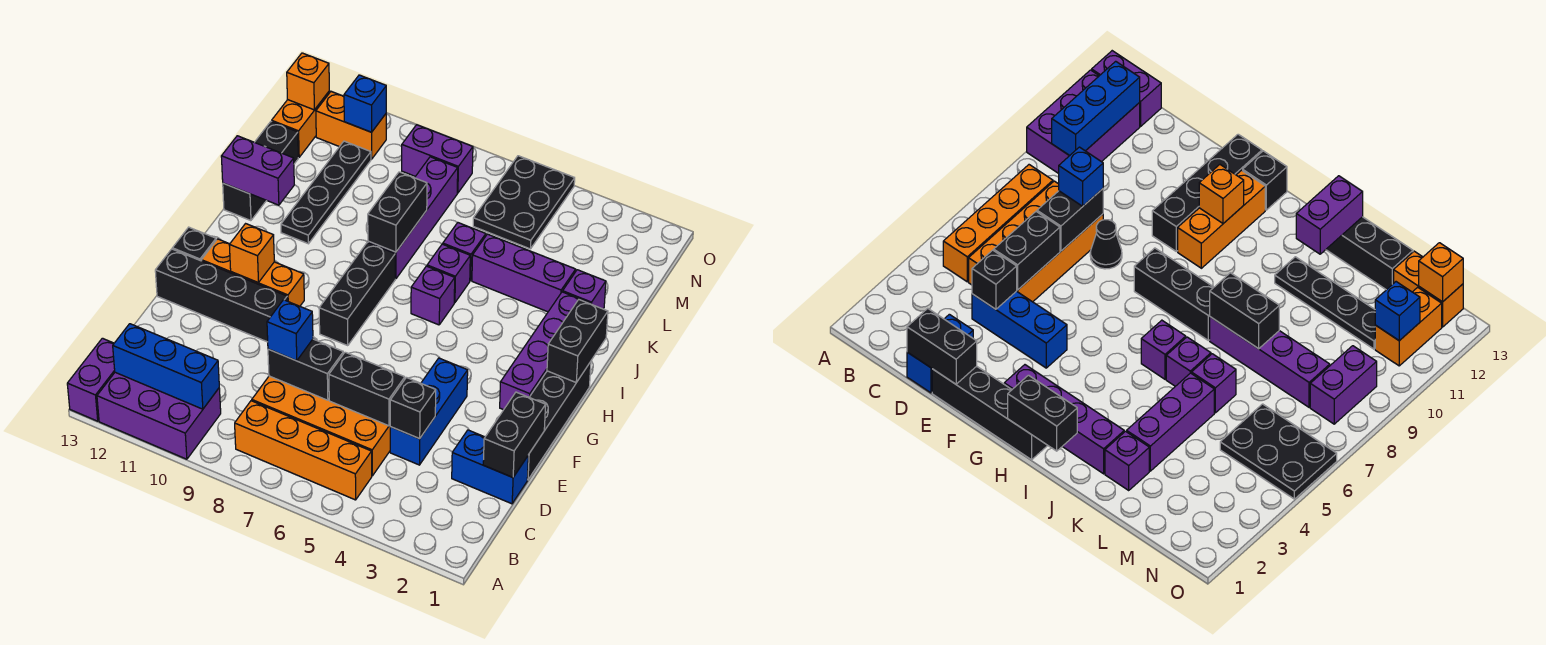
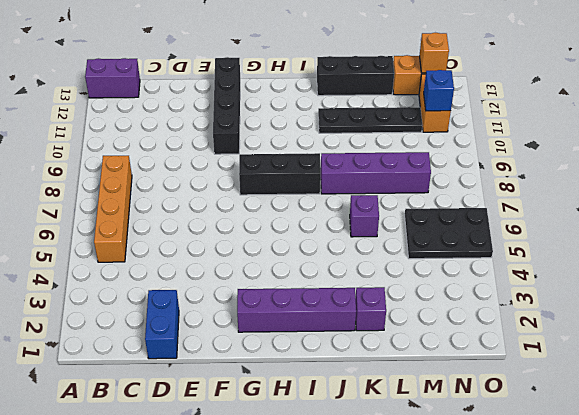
none -> purple brick A10:B12 level 1
none -> orange brick C5:D8 level 1
none -> blue brick D4:F4 level 1
none -> black brick E1:H1 level 1

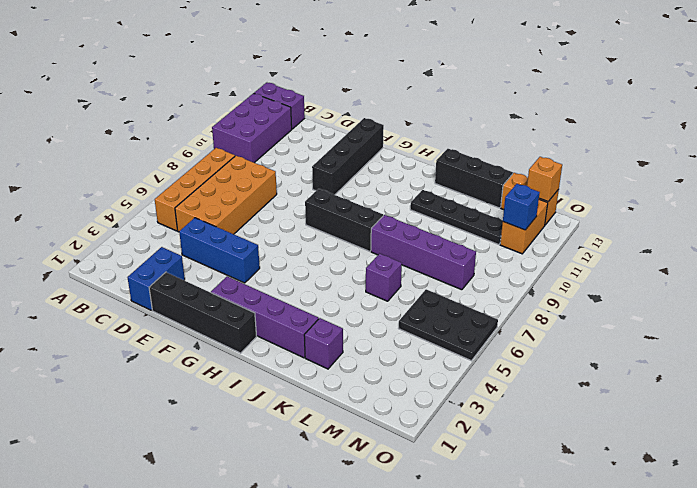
none -> black cone E8 level 1
none -> orange brick G10:G12 level 1
none -> black brick G13 level 1
none -> purple brick I6 level 1

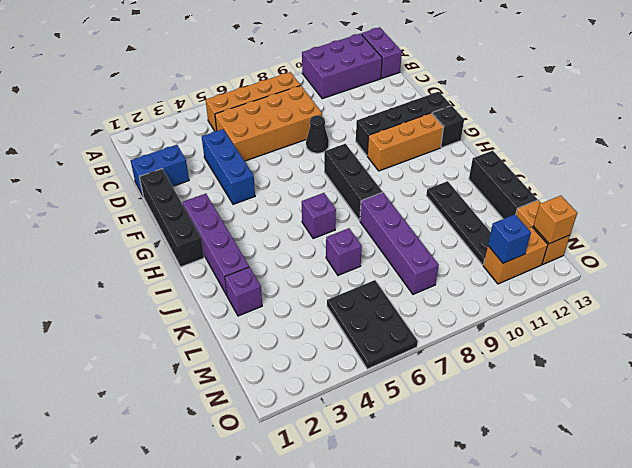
none -> purple brick J6 level 1
none -> purple brick K3:K5 level 1
none -> purple brick N8:N9 level 1
none -> blue brick B10:B12 level 2

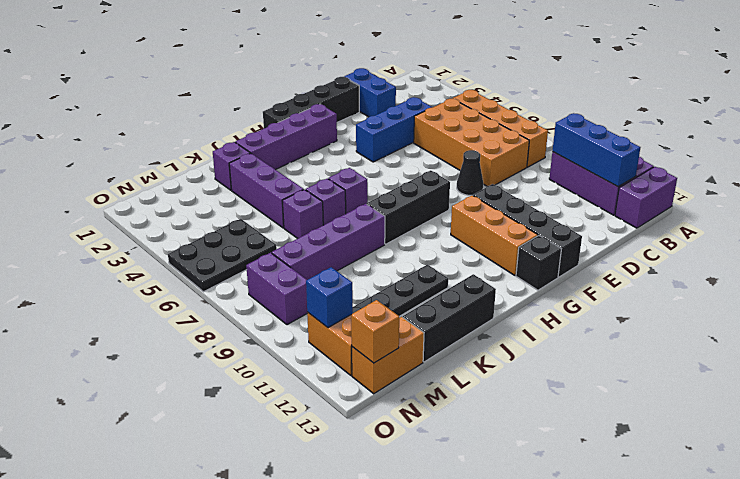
none -> black brick D1:E1 level 2
none -> black brick D4 level 2
none -> black brick D5:D6 level 2
none -> black brick D7:D8 level 2

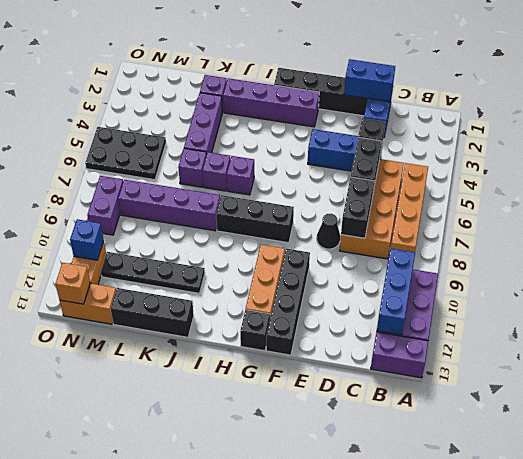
blue brick D1:E1 level 2 -> black brick D1:E1 level 2
none -> orange brick G11 level 2
none -> black brick H1:I1 level 2
none -> black brick J8:K8 level 2
none -> purple brick J12:J13 level 2

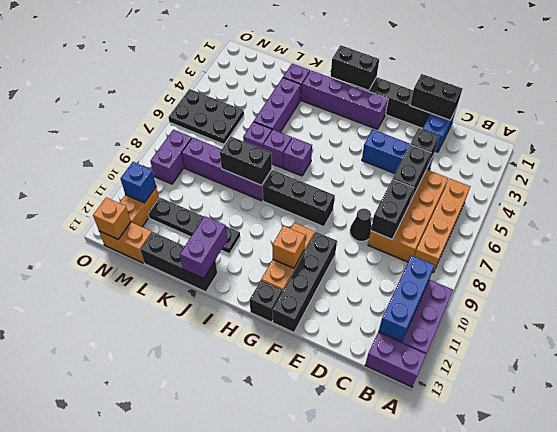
none -> blue brick D8 level 3

